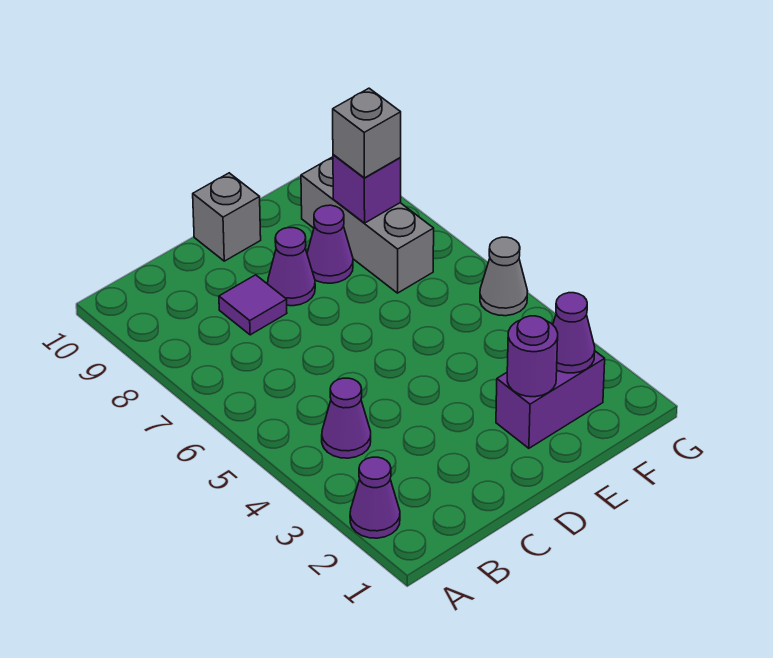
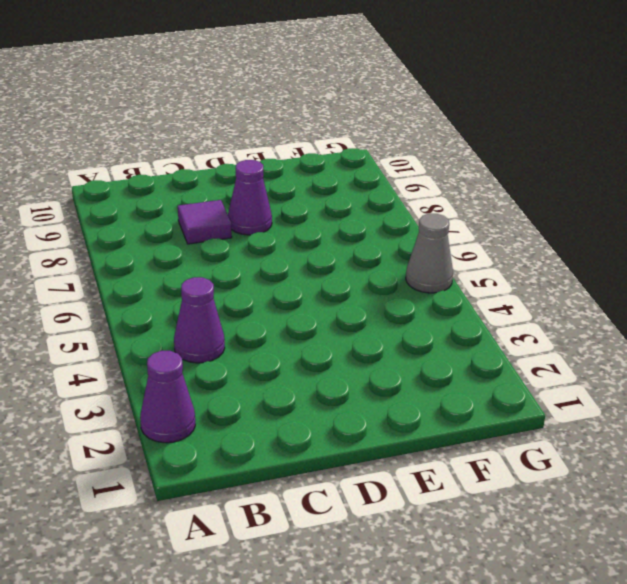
none -> grey brick D10 level 1
none -> purple brick E2:F2 level 1
none -> purple cone E8 level 1

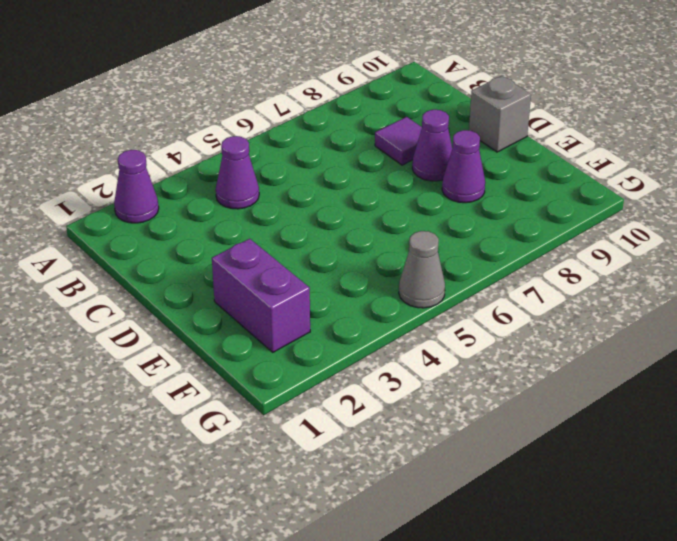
none -> grey brick F7:F9 level 1
none -> purple round brick E2 level 2
none -> purple cone F2 level 2

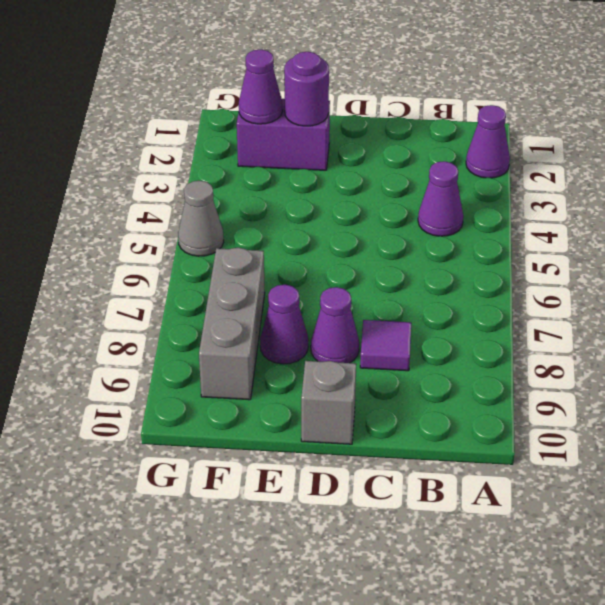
none -> purple brick F8 level 2
none -> grey brick F8 level 3

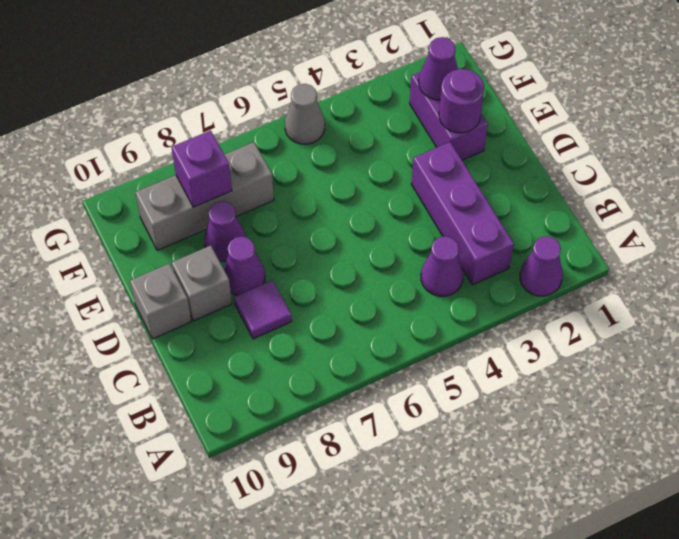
purple brick B3:D3 level 1 -> none
grey brick D9 level 1 -> grey brick F8 level 3

